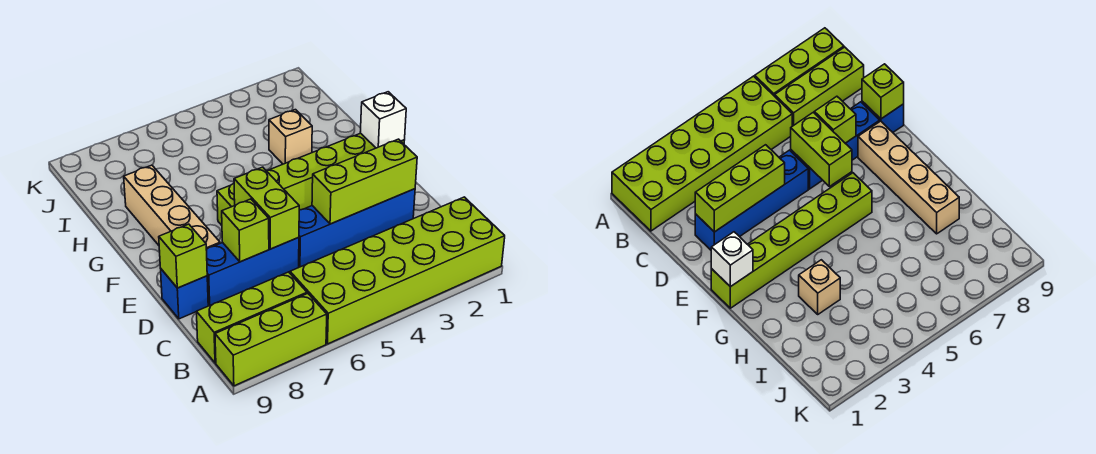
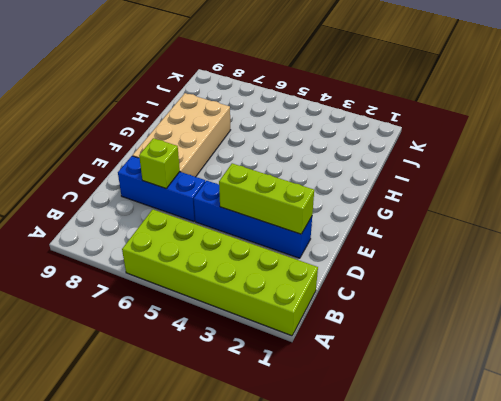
tan brick E7:H8 level 1 -> tan brick E8:H8 level 1
none -> lime brick A7:A9 level 1
none -> lime brick B7:B9 level 1
none -> blue brick D9 level 1

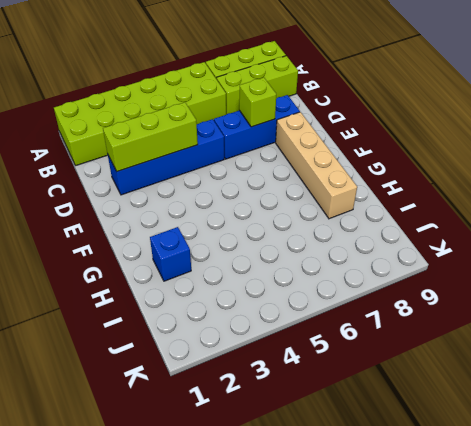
blue brick H2 level 1 -> blue brick D9 level 1
none -> lime brick F1:F6 level 1
none -> tan brick H3 level 1
none -> lime brick D6:E6 level 2

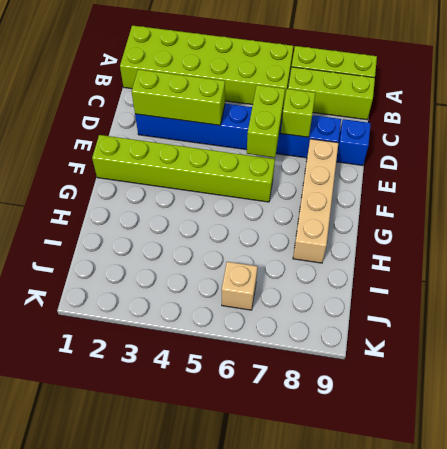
tan brick J6 level 1 -> tan brick H3 level 1
none -> lime brick D9 level 2
none -> white brick F1 level 2

